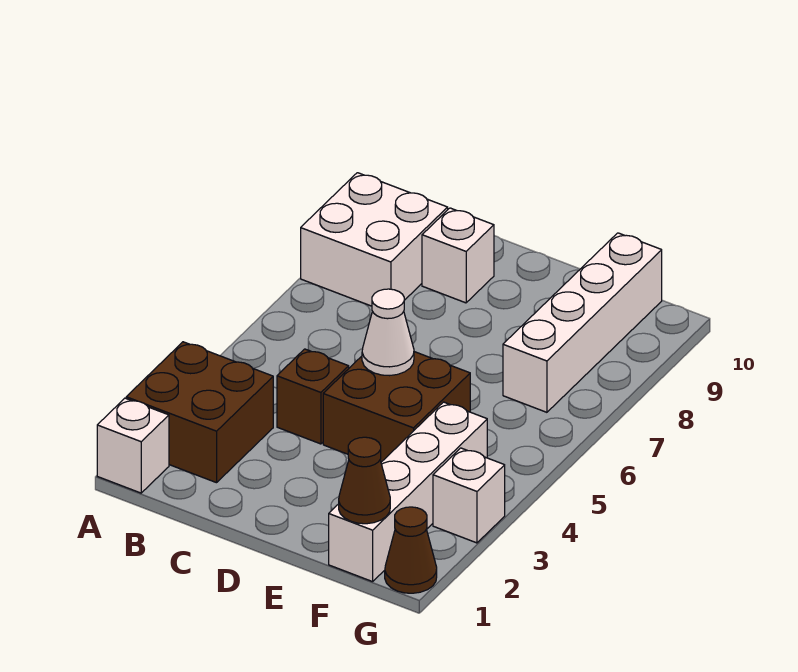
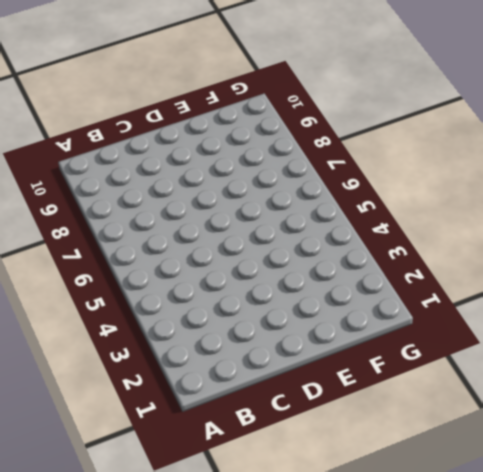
none -> white brick A1 level 1
none -> brown brick A2:B3 level 1
none -> white brick A8:B9 level 1

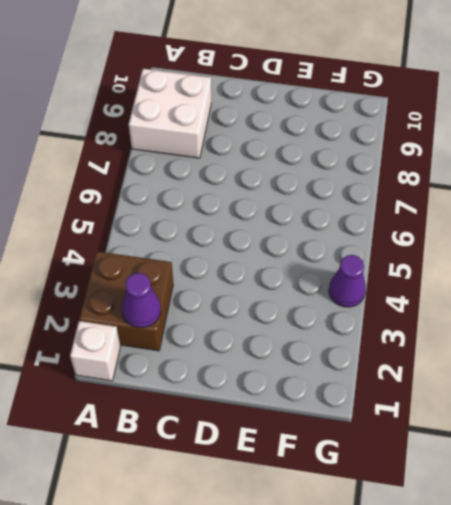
purple cone B2 level 2 -> none
purple cone G4 level 1 -> none
none -> brown brick C4 level 1
none -> white brick C9 level 1
none -> brown brick D4:E5 level 1

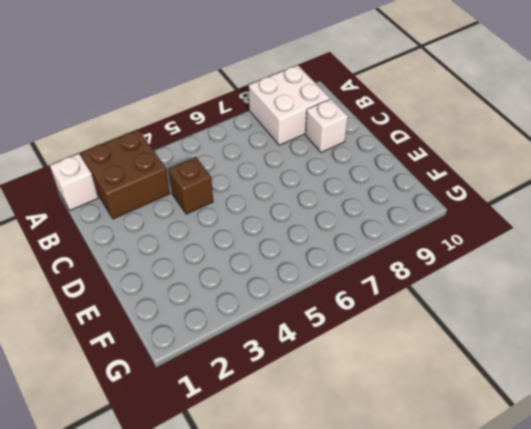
none -> brown brick D4:E5 level 1
none -> white brick F1:F4 level 1
none -> white brick F7:F10 level 1

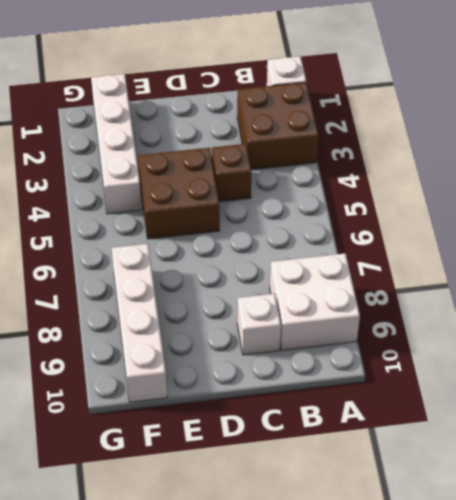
none -> brown cone G1 level 1
none -> white brick G3 level 1
none -> white cone D5 level 2

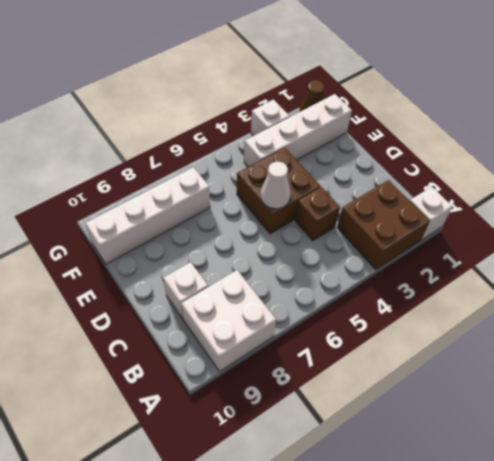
none -> brown cone F1 level 2

